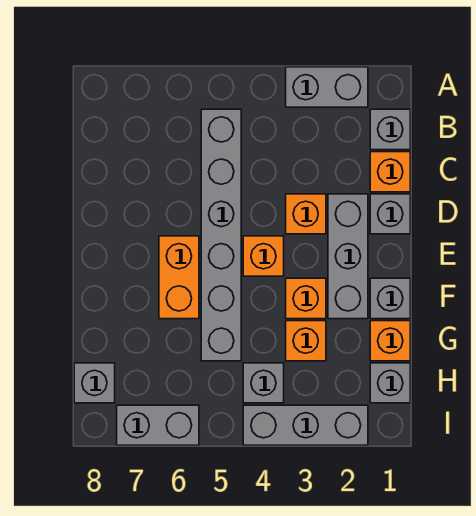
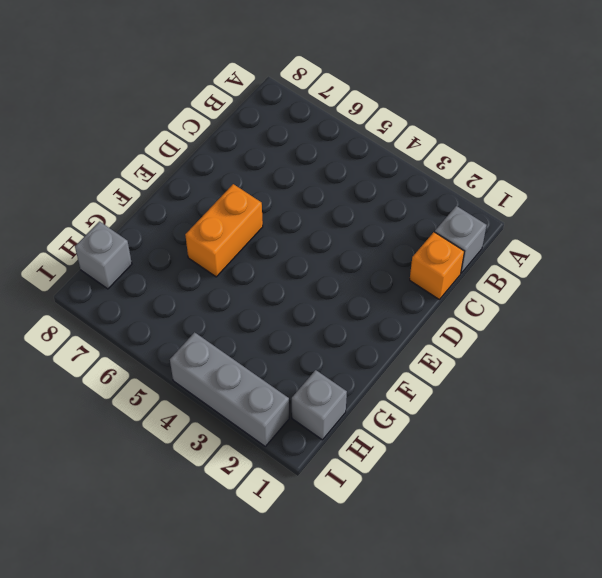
none -> grey brick A2:A3 level 1
none -> grey brick B5:G5 level 1
none -> grey brick D1 level 1

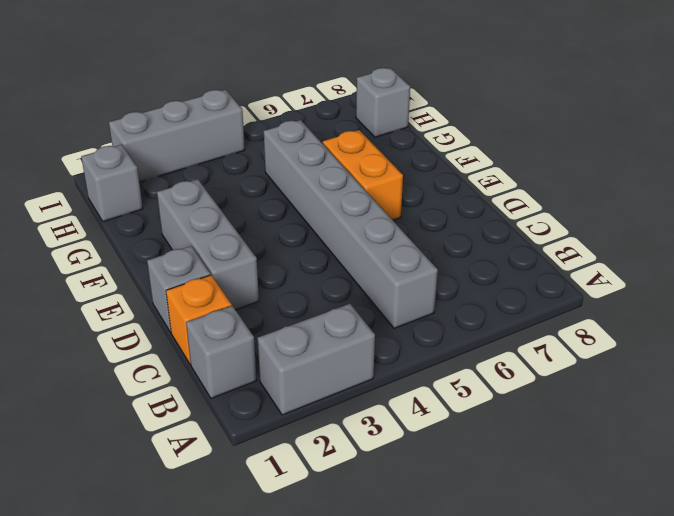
none -> orange brick D3 level 1
none -> orange brick E4 level 1
none -> grey brick F1 level 1

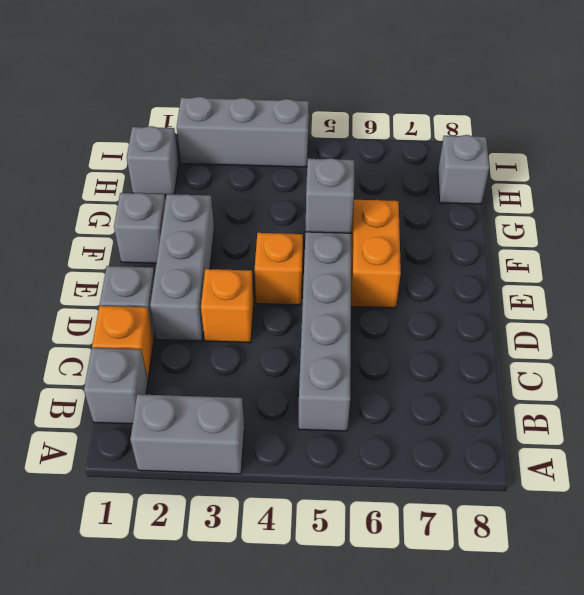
grey brick F5 level 2 -> grey brick H4 level 1
none -> orange brick F3 level 1
none -> orange brick G1 level 1
none -> orange brick G3 level 1

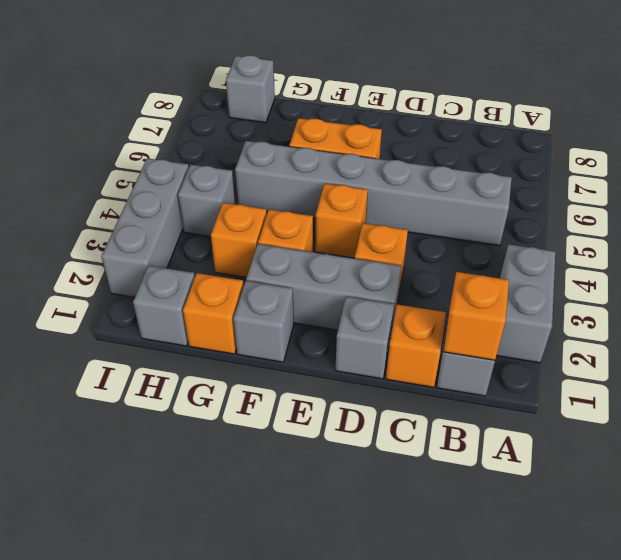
orange brick B1 level 2 -> none
none -> grey brick I6:I7 level 1

